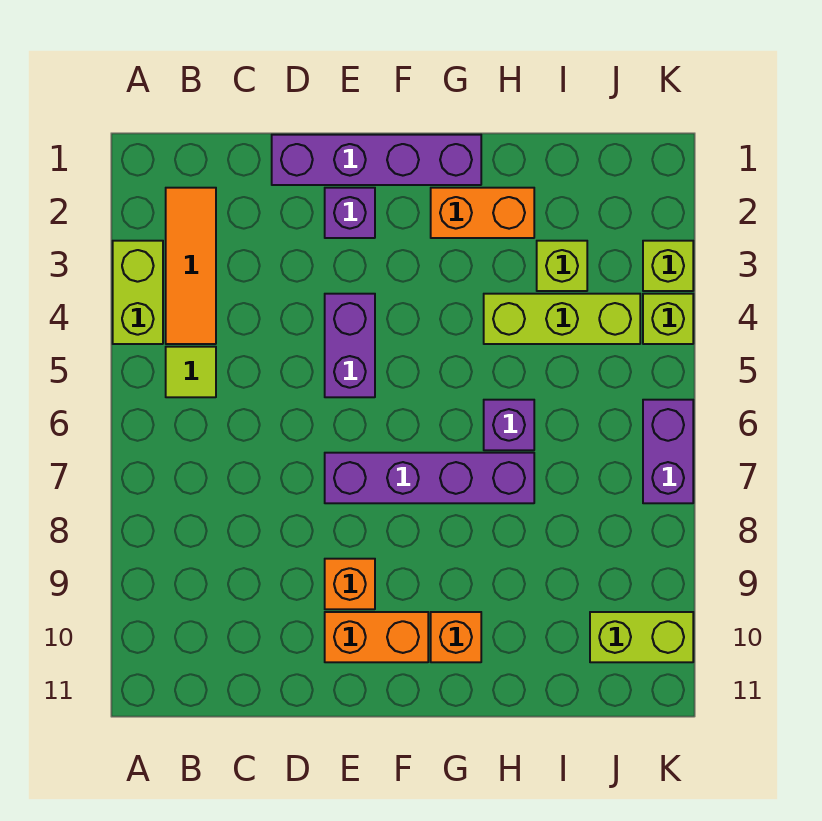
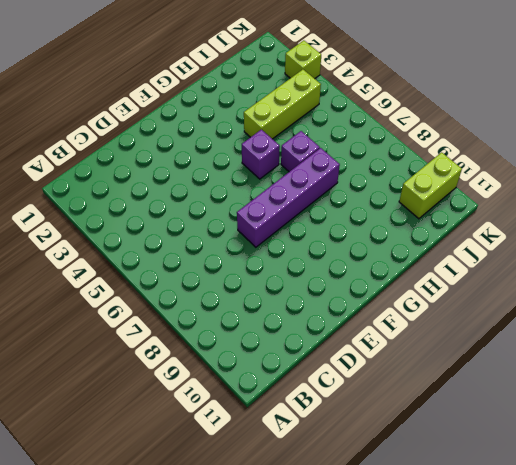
purple brick G5 level 1 -> purple brick E2 level 1
none -> lime brick A3:A4 level 1
none -> orange tile B2:B4 level 1
none -> lime tile B5 level 1

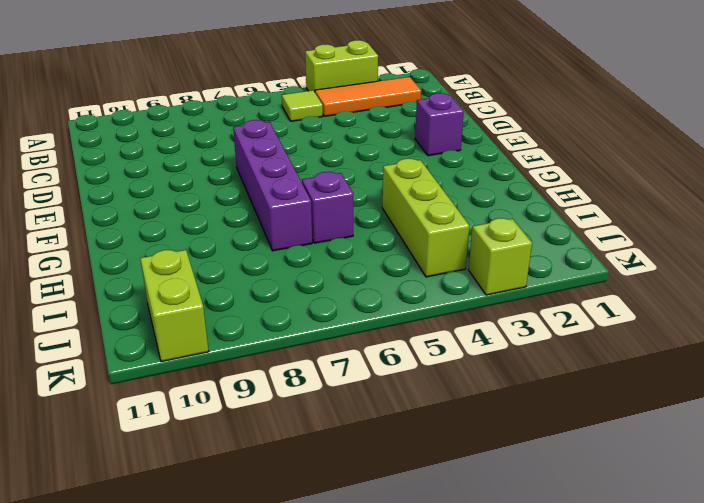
none -> purple brick D1:G1 level 1
none -> purple brick E4:E5 level 1
none -> orange brick E9 level 1

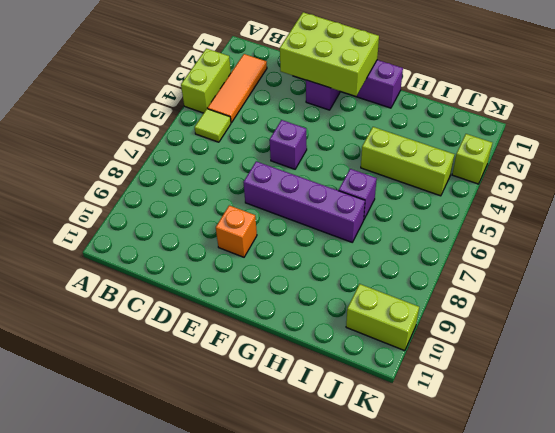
lime brick D1:F2 level 2 -> none
purple brick E5 level 1 -> purple brick E4:E5 level 1
none -> orange brick E10:F10 level 1
none -> orange brick G2:H2 level 1
none -> orange brick G10 level 1

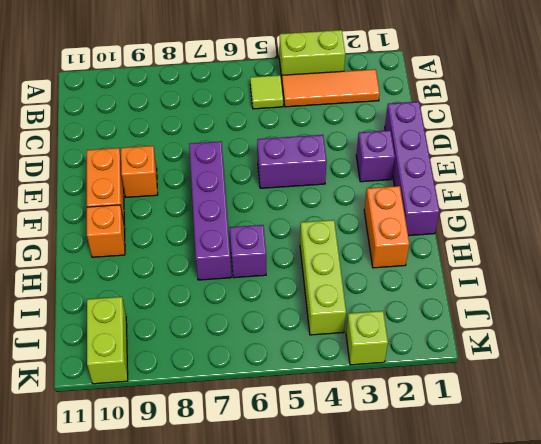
none -> lime brick I3 level 1
none -> lime brick K4 level 1
none -> purple brick K6:K7 level 1

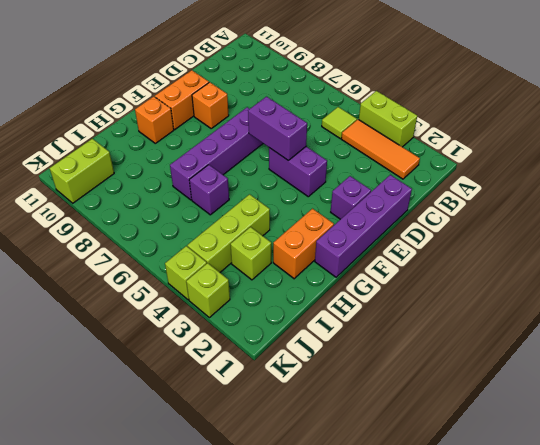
purple brick E5:E6 level 2 -> purple brick K6:K7 level 1

